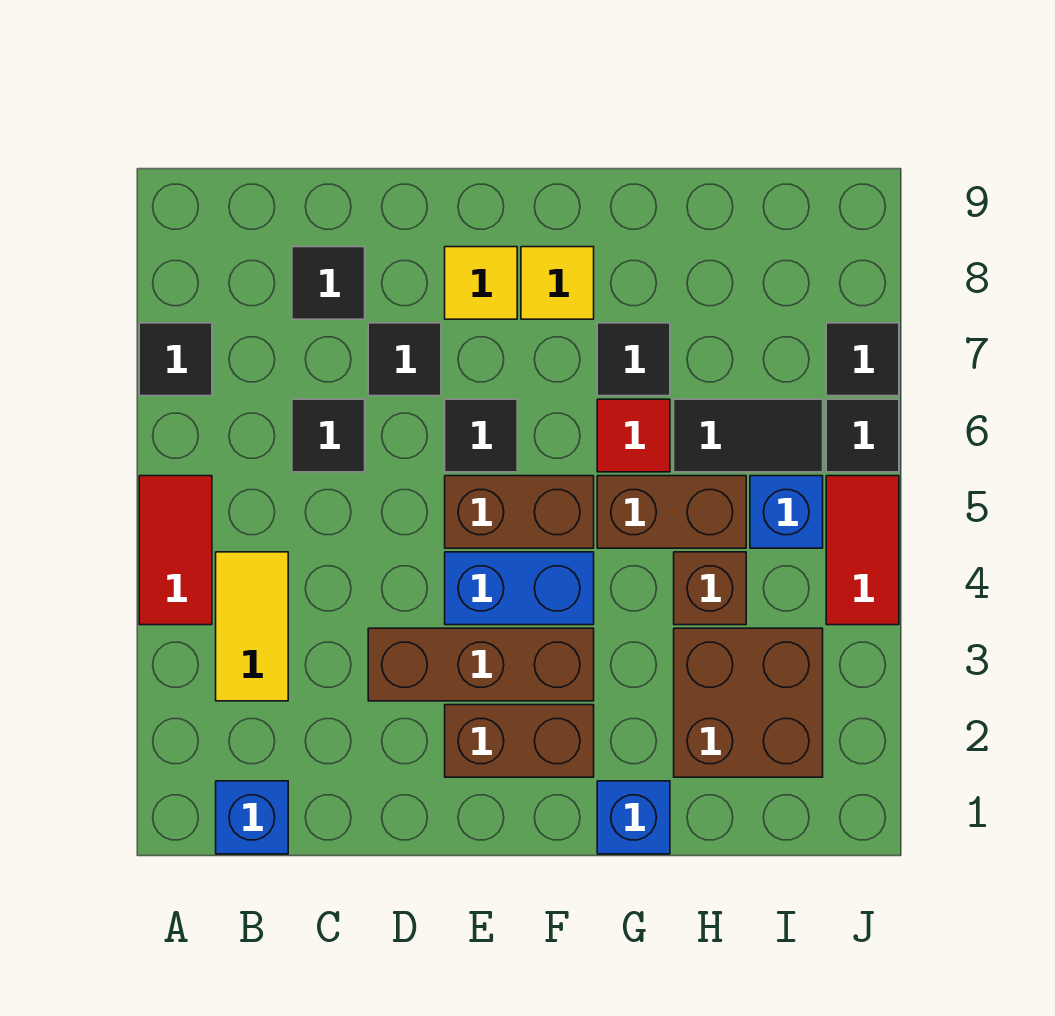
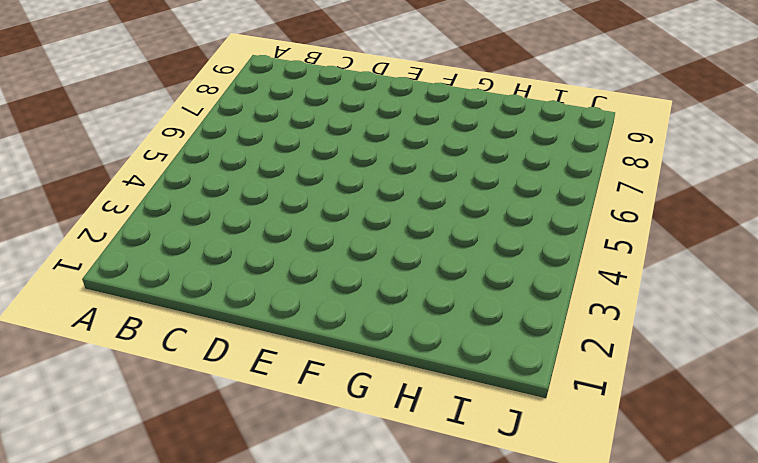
none -> red tile A4:A5 level 1
none -> black tile A7 level 1
none -> blue brick B1 level 1

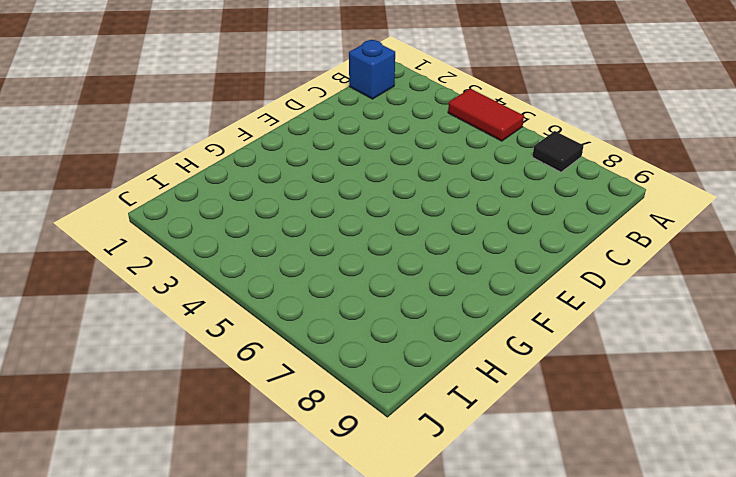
none -> yellow tile B3:B4 level 1
none -> black tile C6 level 1
none -> black tile C8 level 1

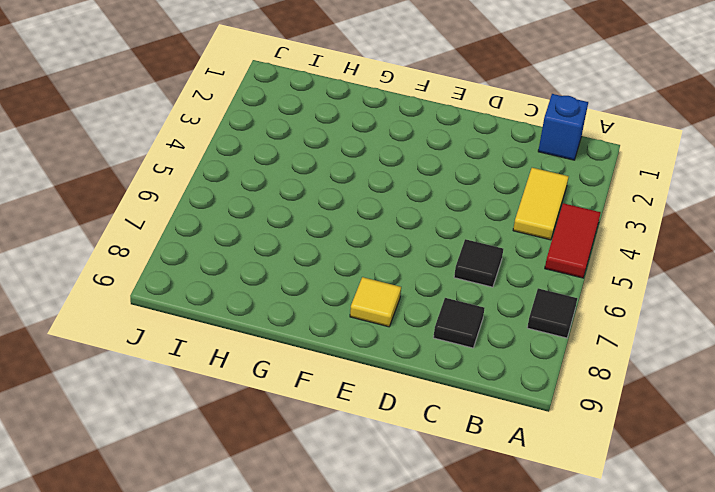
none -> brown brick D3:F3 level 1
none -> black tile D7 level 1
none -> brown brick E2:F2 level 1

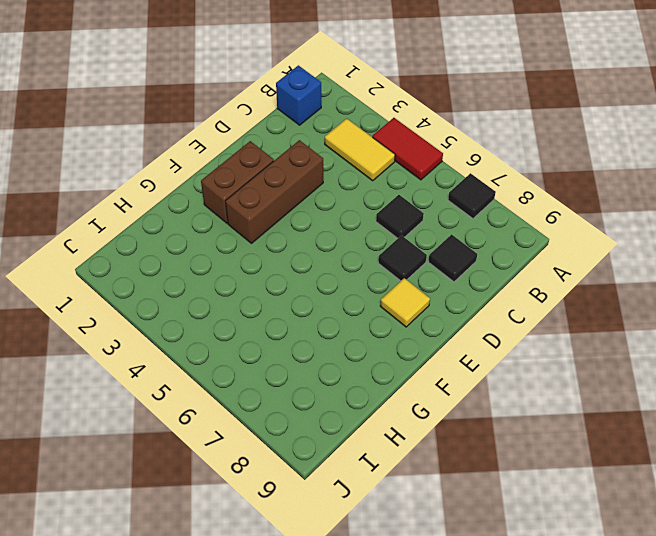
none -> blue brick E4:F4 level 1
none -> brown brick E5:F5 level 1
none -> black tile E6 level 1

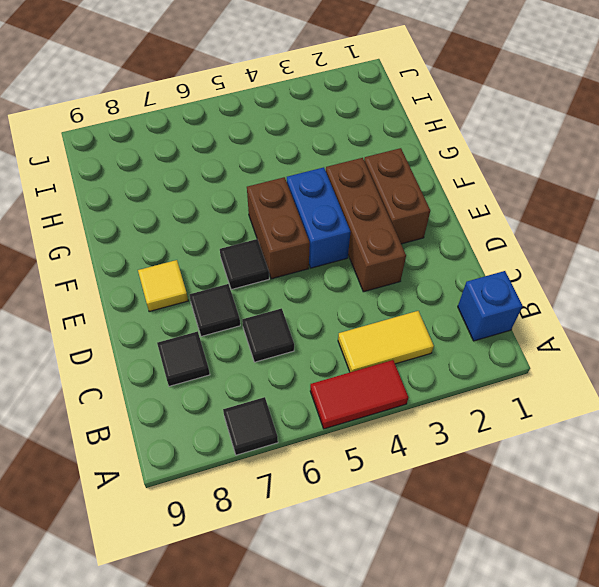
none -> yellow tile F8 level 1
none -> blue brick G1 level 1
none -> brown brick G5:H5 level 1

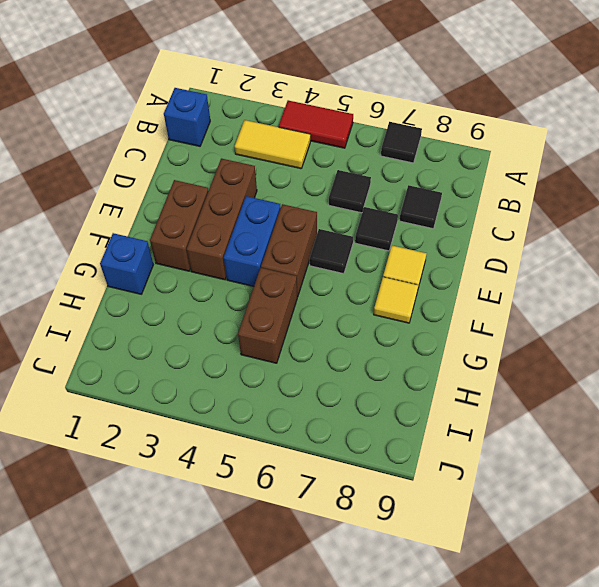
none -> red tile G6 level 1
none -> black tile G7 level 1
none -> brown brick H2:I3 level 1

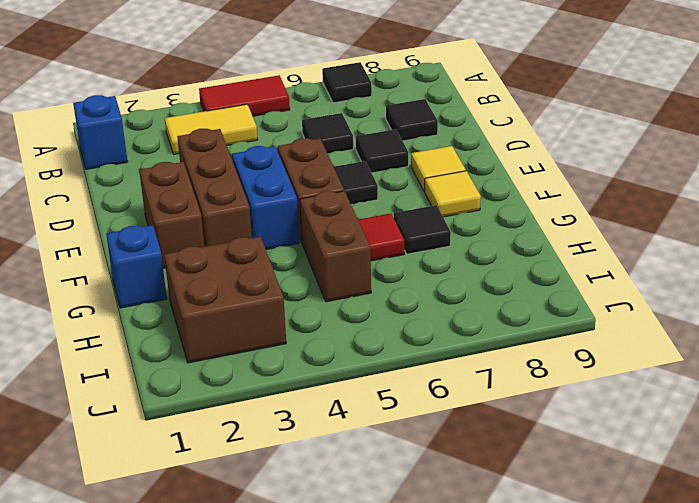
none -> brown brick H4 level 1
none -> black tile H6:I6 level 1
none -> blue brick I5 level 1

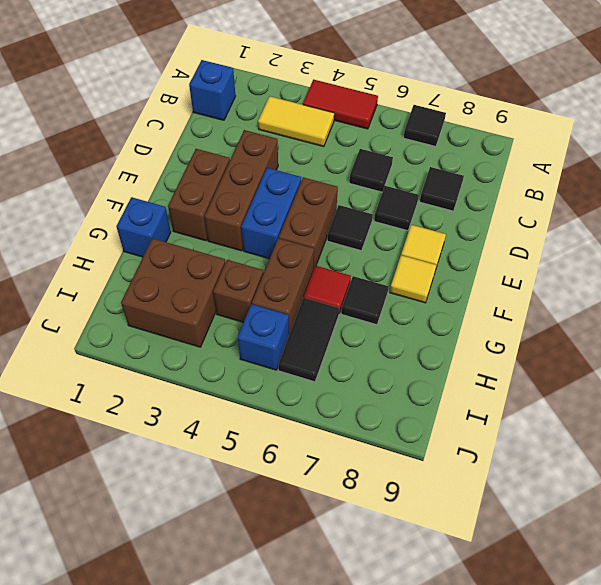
none -> red tile J4:J5 level 1
none -> black tile J6 level 1
none -> black tile J7 level 1

